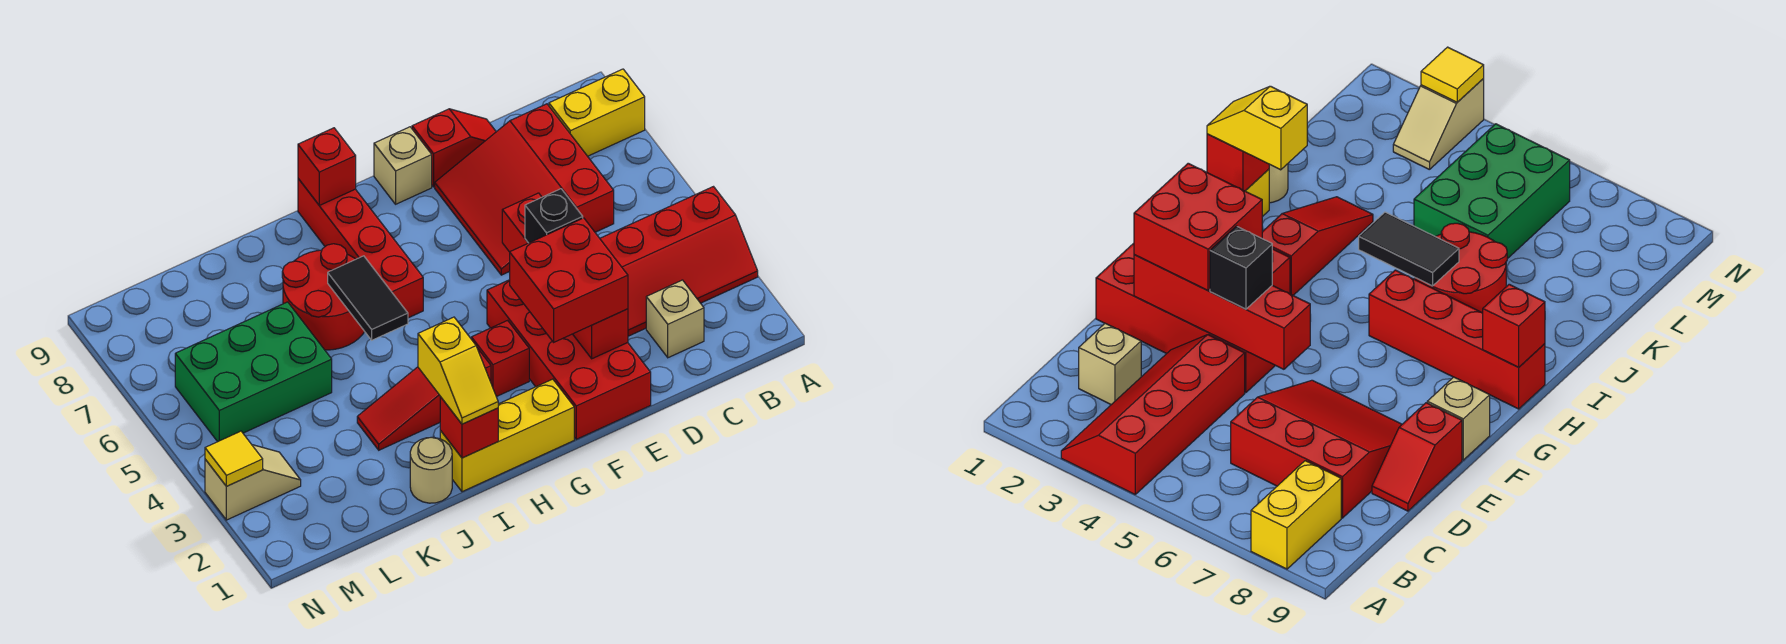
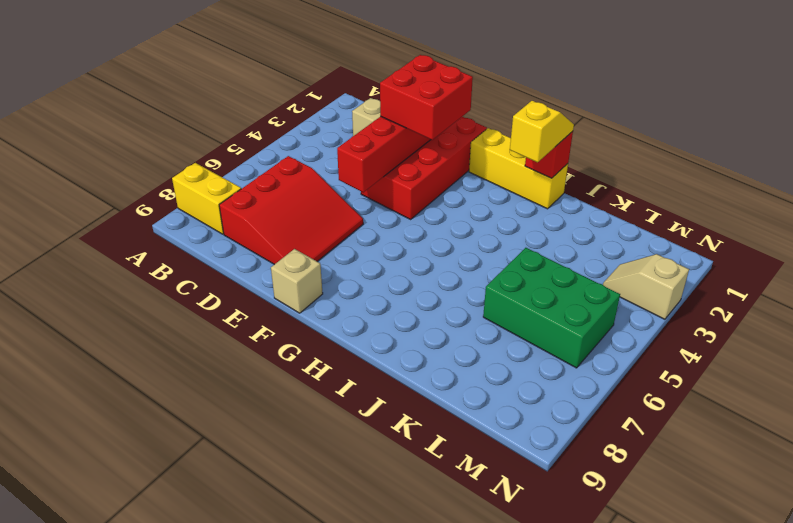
none -> red slope A3:D4 level 1 top 4
none -> red slope D9:E9 level 1 top E
none -> red brick G3 level 1

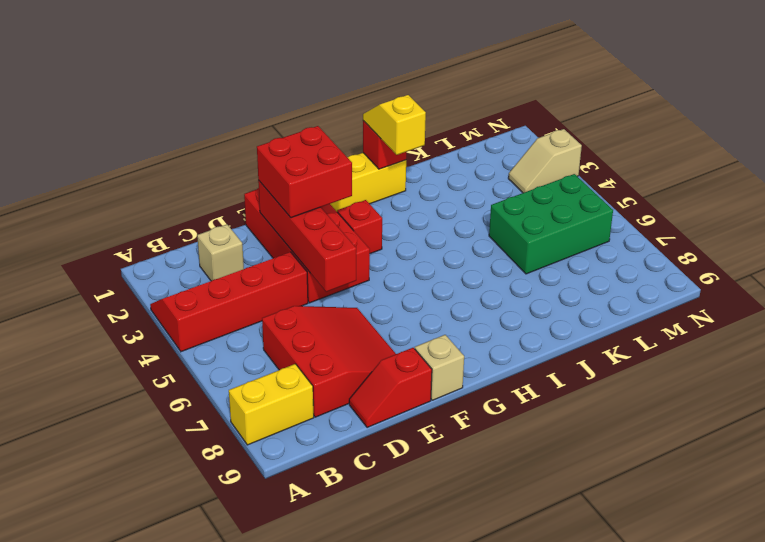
none -> red slope H3:J3 level 1 top H
none -> red brick H6:H9 level 1
none -> red round brick I6:J7 level 1

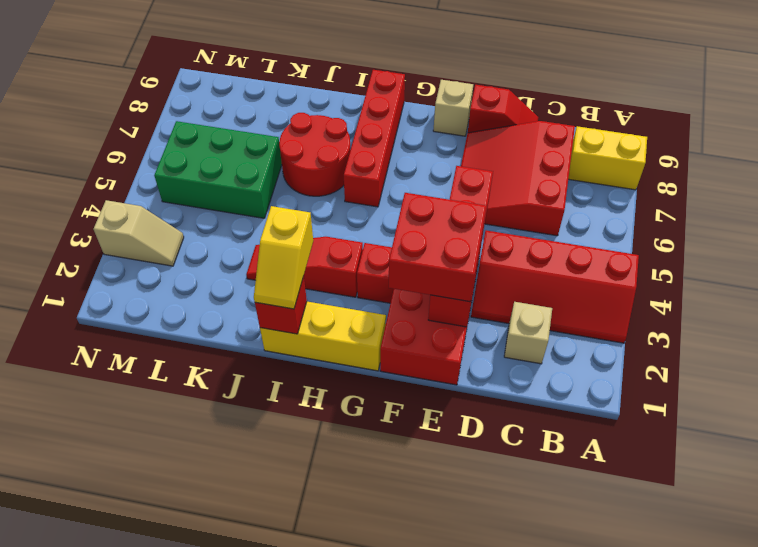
none -> tan round brick J1 level 1
none -> red brick H9 level 2
none -> black tile I5:I6 level 2

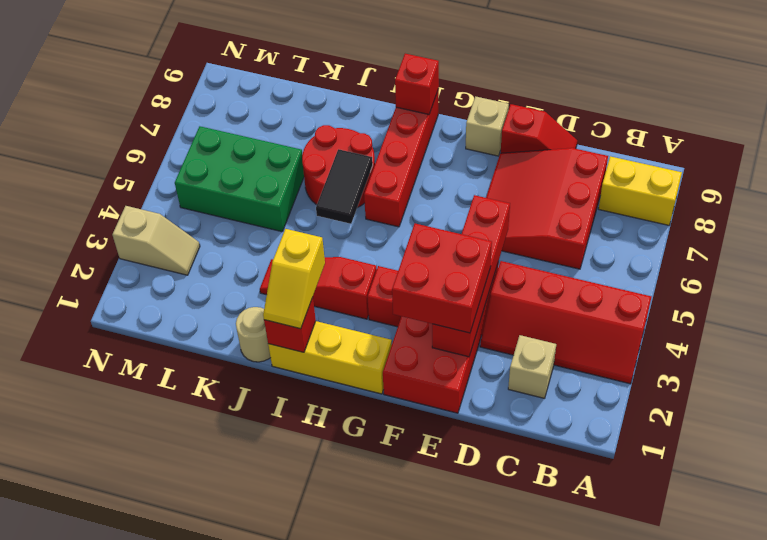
none -> yellow tile N3 level 2
none -> black brick E4 level 3

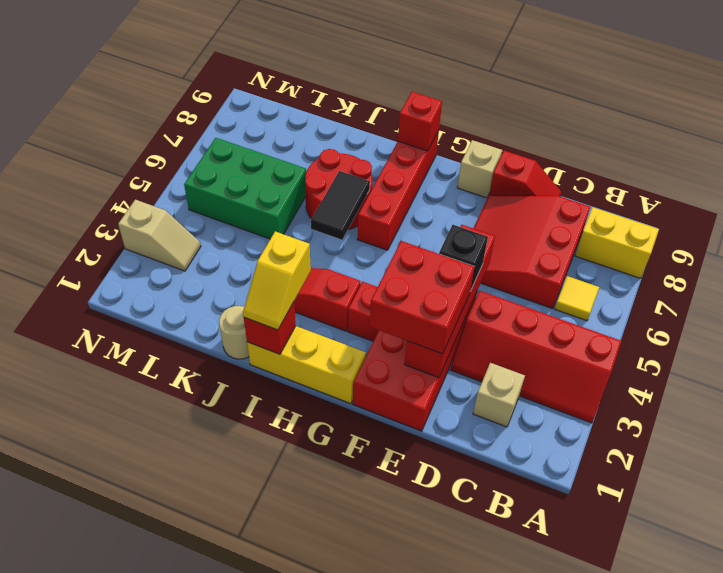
yellow tile B6 level 1 -> yellow tile N3 level 2

